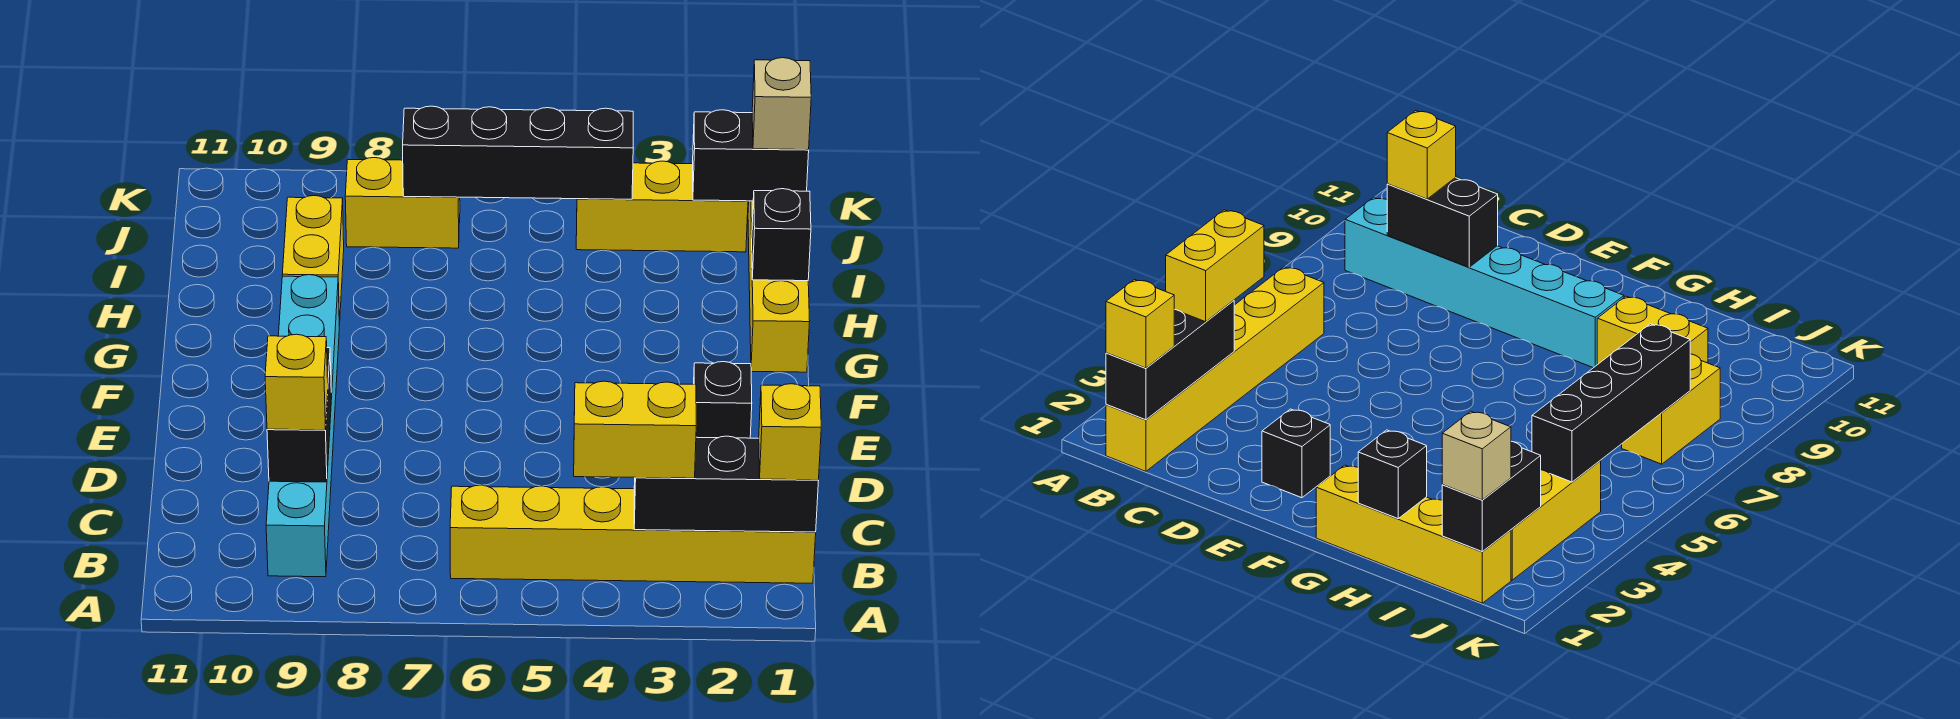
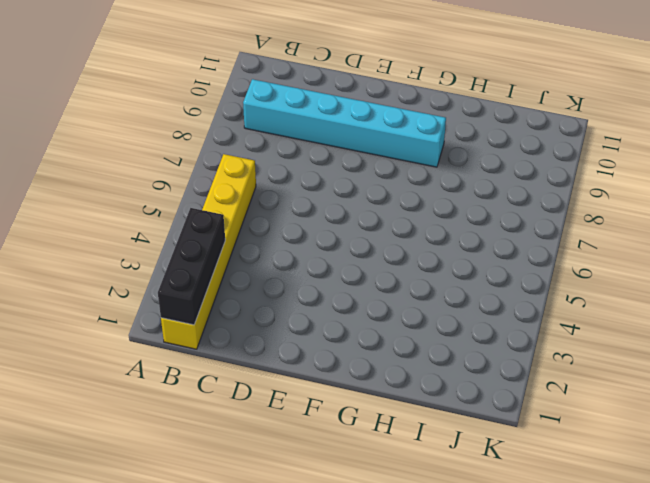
none -> black brick E2 level 1
none -> yellow brick G1:J1 level 1
none -> yellow brick H9:I9 level 1

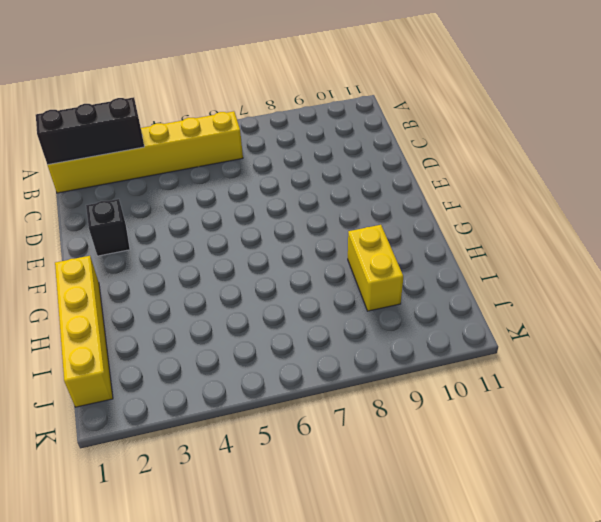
none -> cyan brick B9:G9 level 1
none -> yellow brick J2:J4 level 1
none -> yellow brick J7:J8 level 1

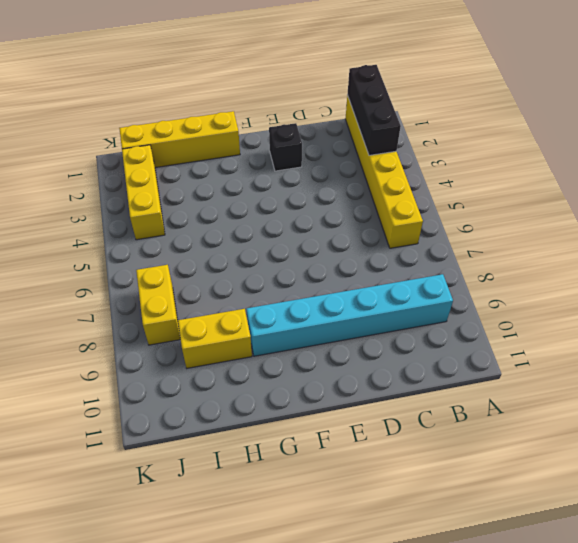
none -> black brick C9:D9 level 2
none -> black brick H1 level 2
none -> black brick J1:J2 level 2

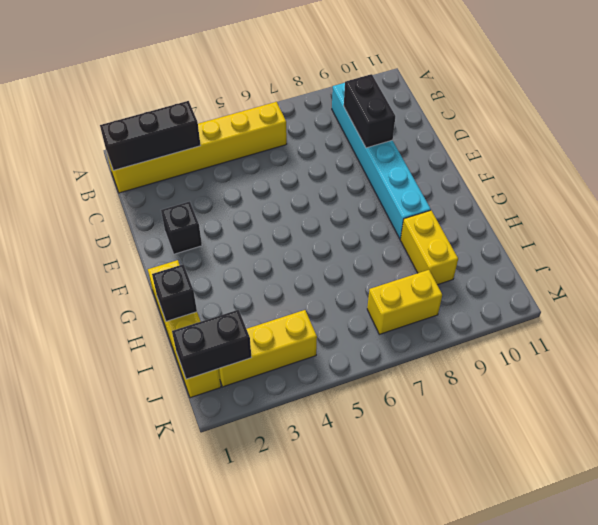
none -> black brick J4:J7 level 2
none -> yellow brick B1 level 3
none -> yellow brick B3:B4 level 3

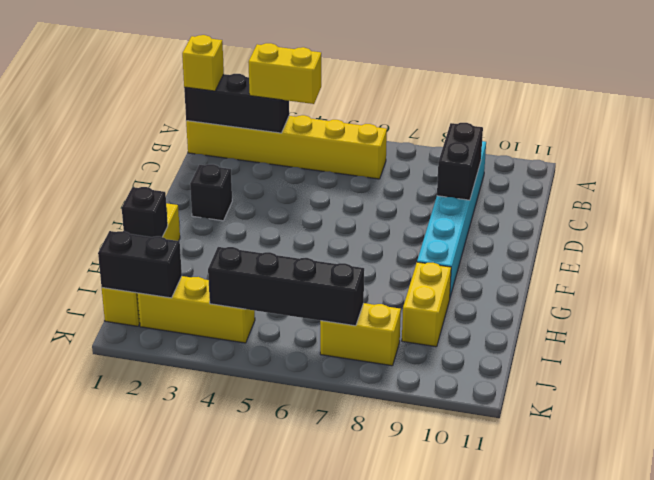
none -> yellow brick C9 level 3
none -> tan brick J1 level 3

